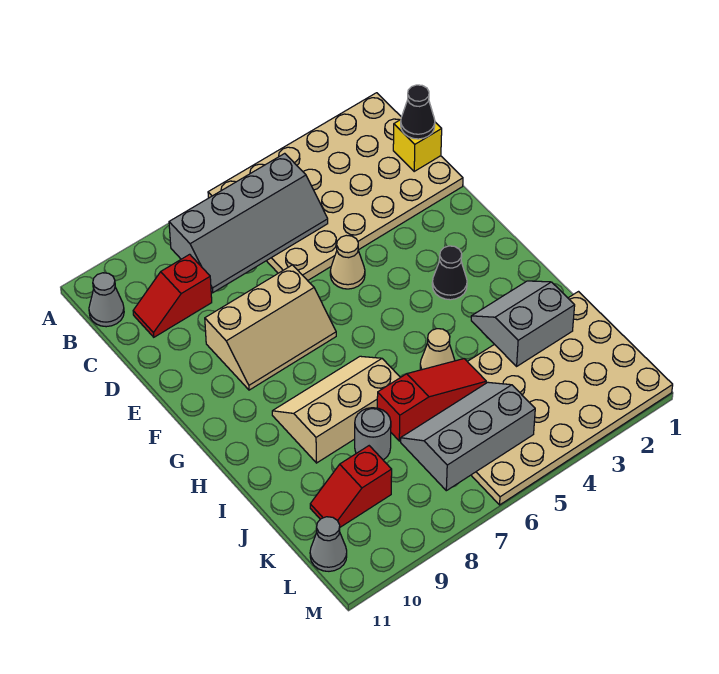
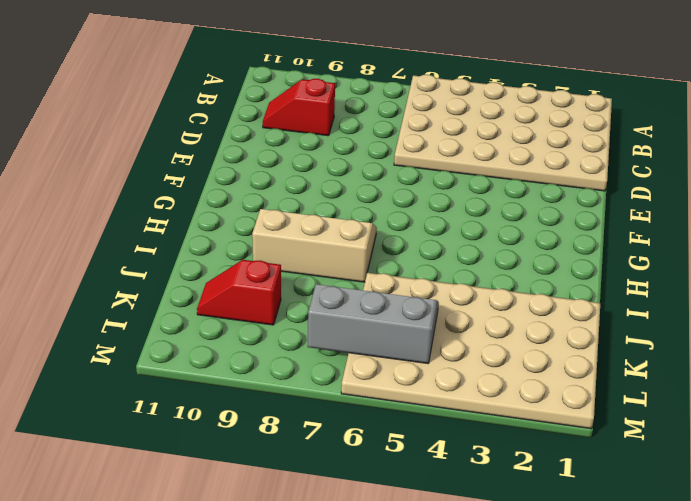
none -> grey cone B11 level 1
none -> tan cone E5 level 1
none -> tan slope E7:F9 level 1 top E

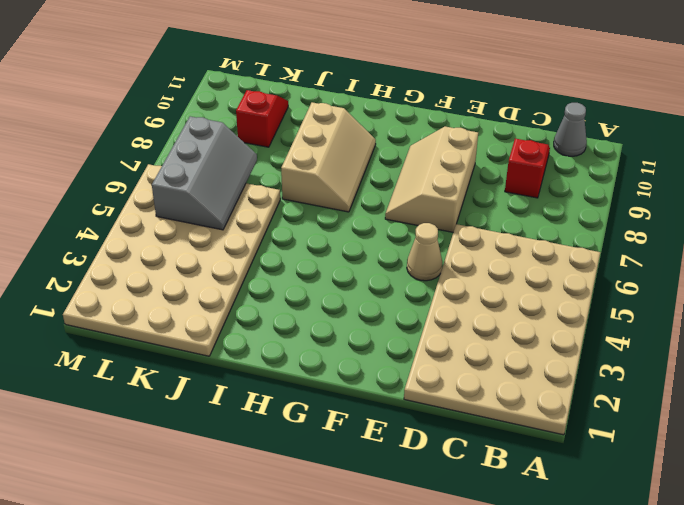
none -> black cone G3 level 1
none -> tan cone I5 level 1
none -> grey round brick J8 level 1

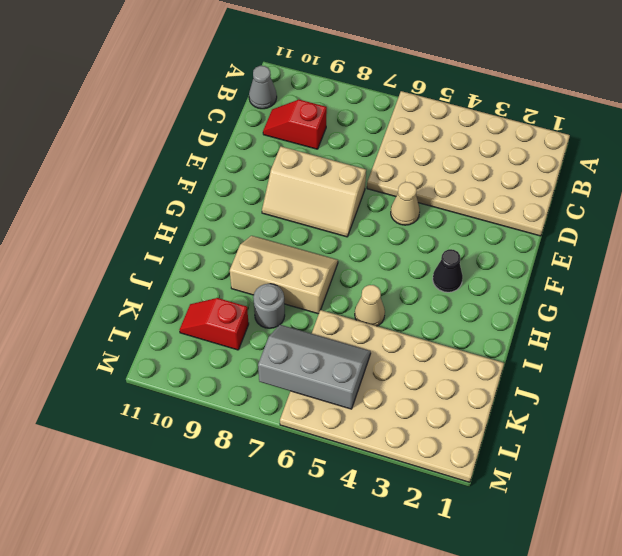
none -> grey cone L11 level 1
none -> grey slope B5:C8 level 2 top B
none -> yellow brick C1 level 2

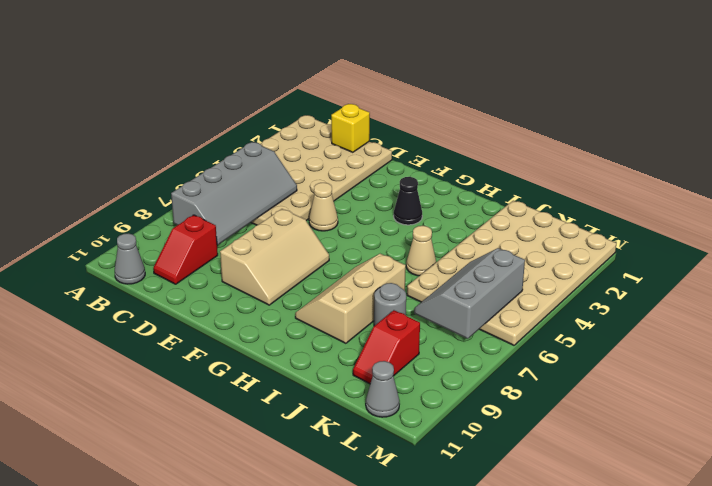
none -> grey slope I2:J3 level 2 top J
none -> red slope J5:J7 level 2 top 7
none -> black cone C1 level 3

